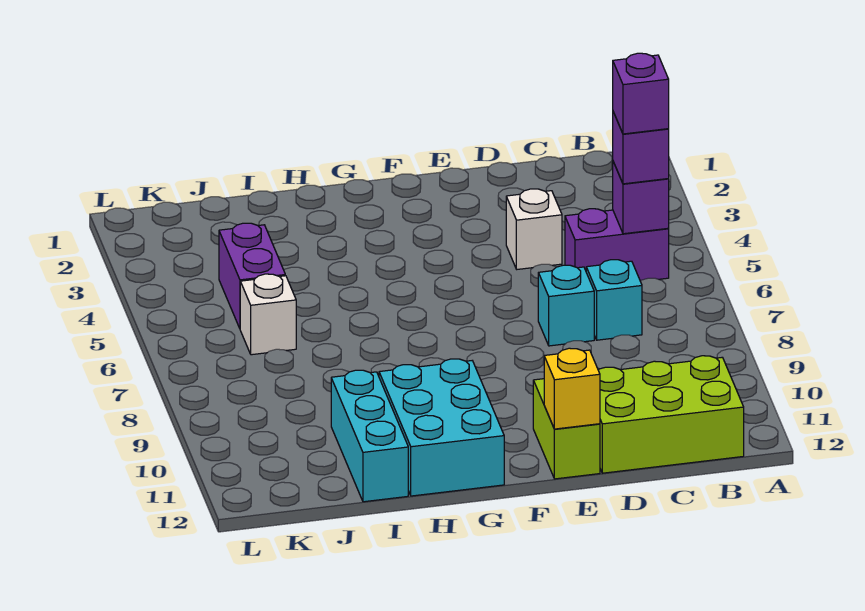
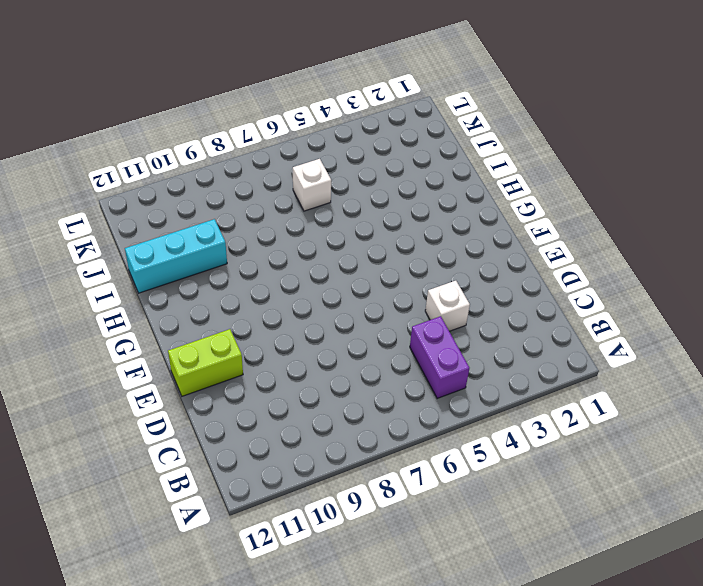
none -> lime brick B11:D12 level 1
none -> cyan brick C7 level 1
none -> cyan brick D7 level 1

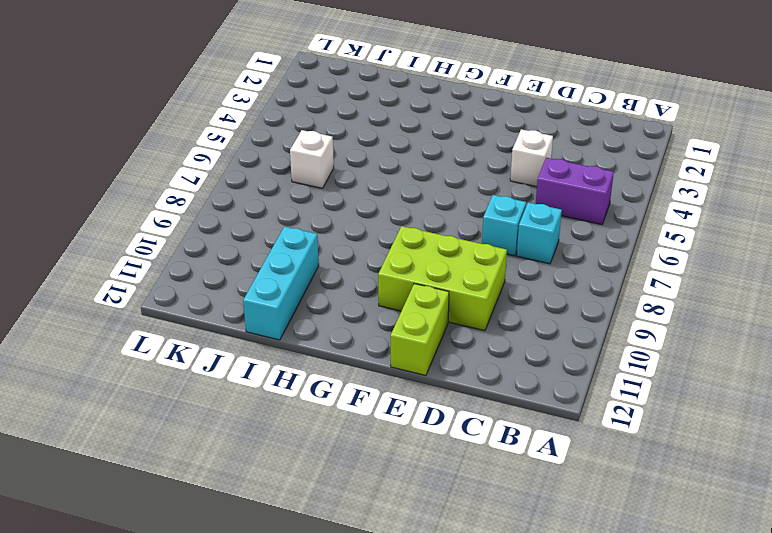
lime brick D9:F10 level 1 -> lime brick B11:D12 level 1
none -> cyan brick G10:H12 level 1
none -> purple brick J4:J5 level 1
none -> purple brick B5 level 2

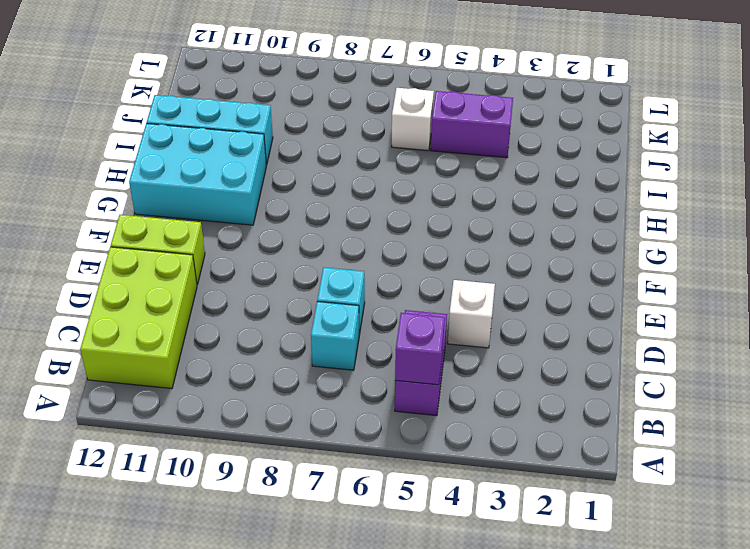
none -> yellow brick E12 level 2
none -> purple brick B5 level 3
none -> purple brick B5 level 4

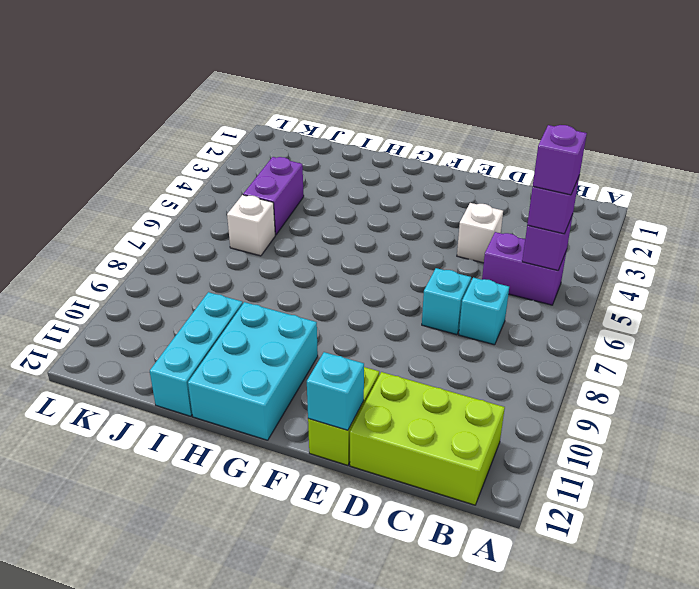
cyan brick E12 level 2 -> yellow brick E12 level 2

